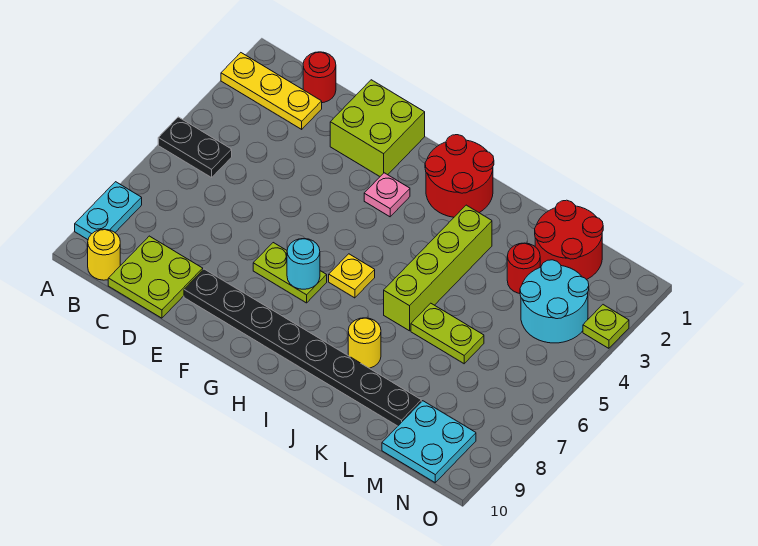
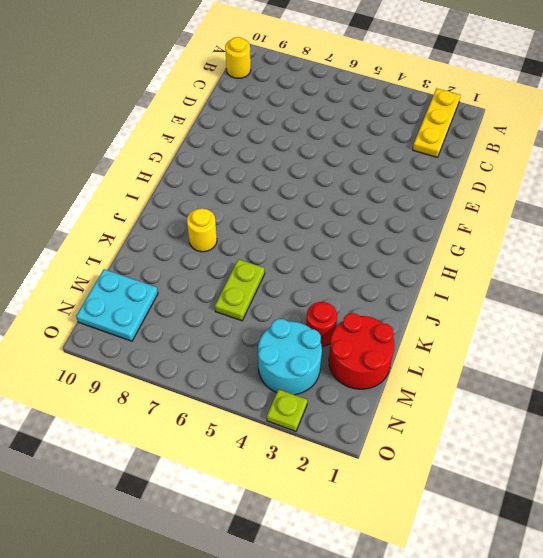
none -> black plate A5:B5 level 1
none -> cyan plate A8:A9 level 1
none -> red round brick C1 level 1

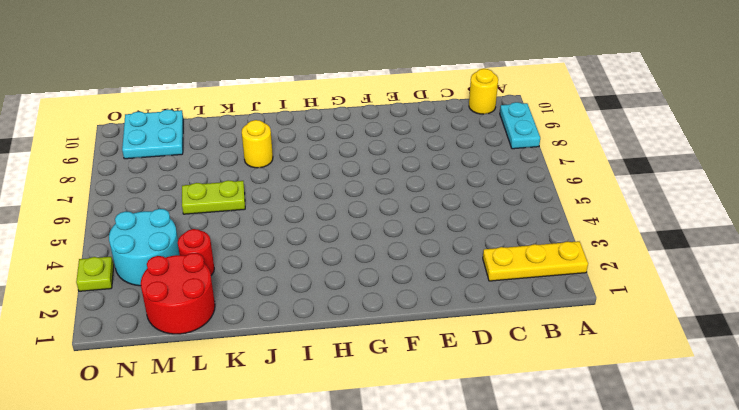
none -> black plate A5:B5 level 1
none -> red round brick C1 level 1
none -> lime plate C9:D10 level 1

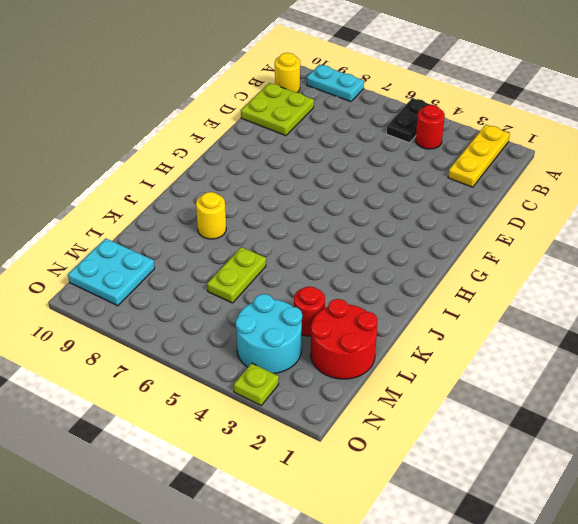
red round brick B4 level 1 -> red round brick C1 level 1
none -> lime brick E1:F2 level 1
none -> black plate E9:L9 level 1
none -> lime plate F7:G7 level 1

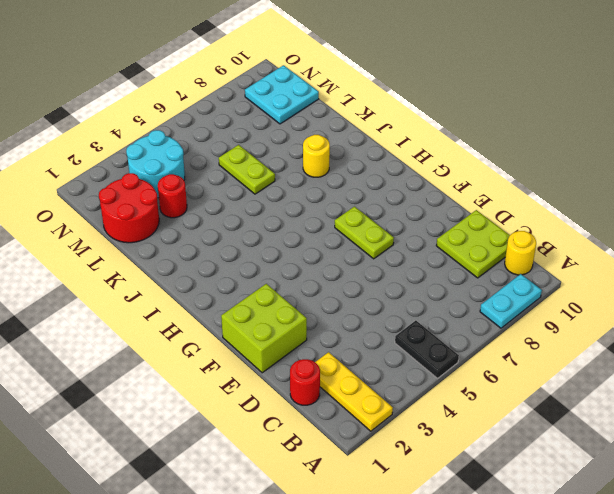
none -> black plate E9:L9 level 1
none -> pink plate G3 level 1
none -> red round brick H1:I2 level 1

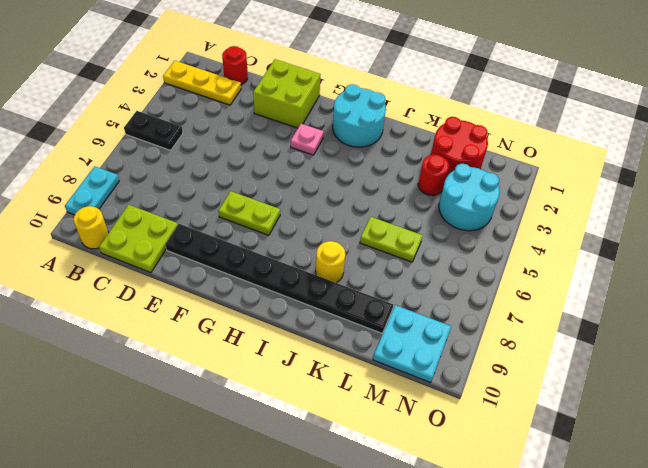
cyan round brick H1:I2 level 1 -> red round brick H1:I2 level 1
none -> yellow plate H6 level 1
none -> lime brick J3:J6 level 1
none -> lime plate O3 level 1

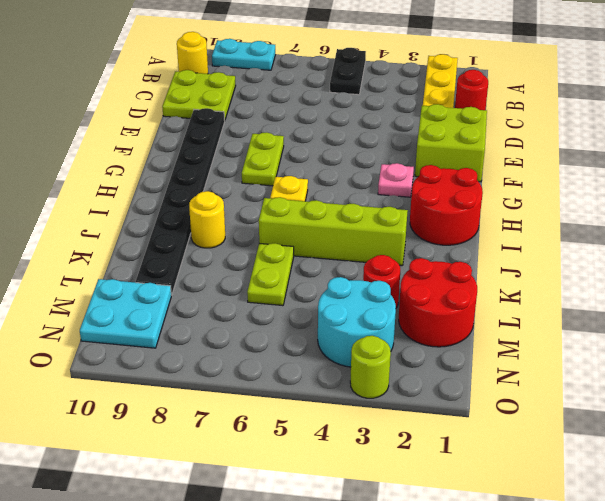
lime round brick O3 level 1 -> lime plate O3 level 1
none -> cyan round brick G7 level 2

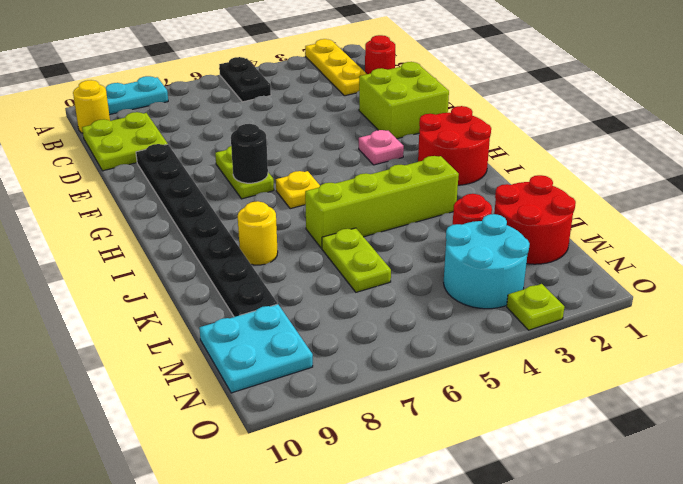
black round brick G7 level 2 -> cyan round brick G7 level 2

